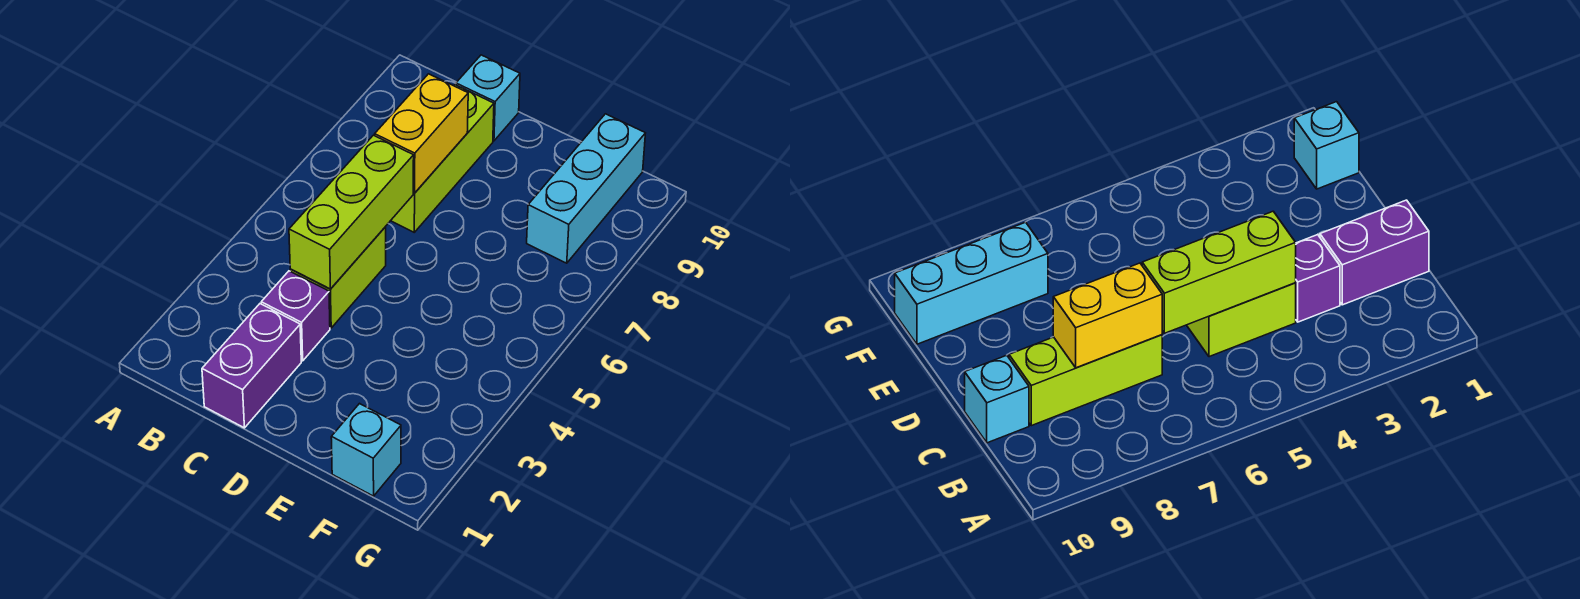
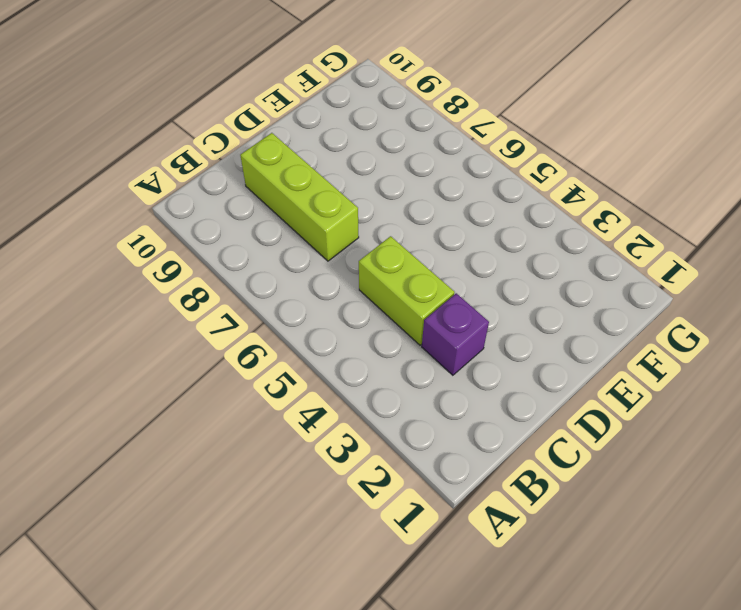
none -> purple brick C1:C2 level 1
none -> cyan brick C10 level 1

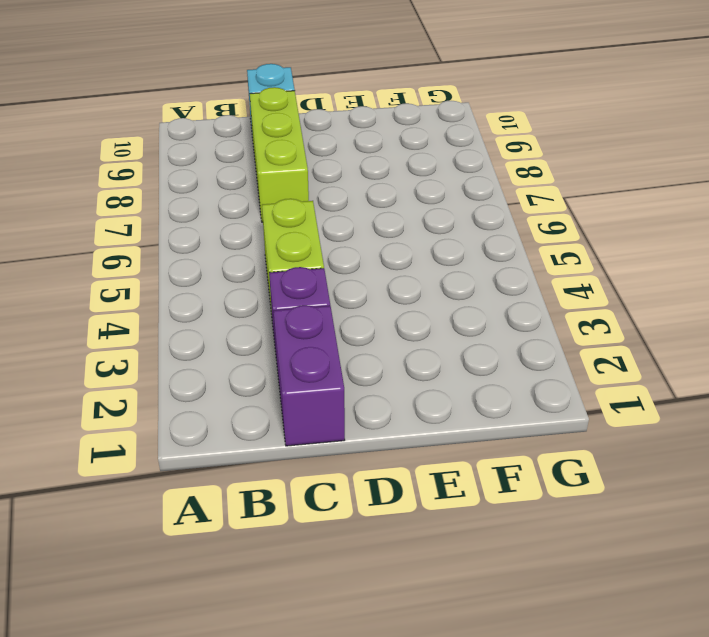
none -> cyan brick F1 level 1
none -> cyan brick F8:F10 level 1

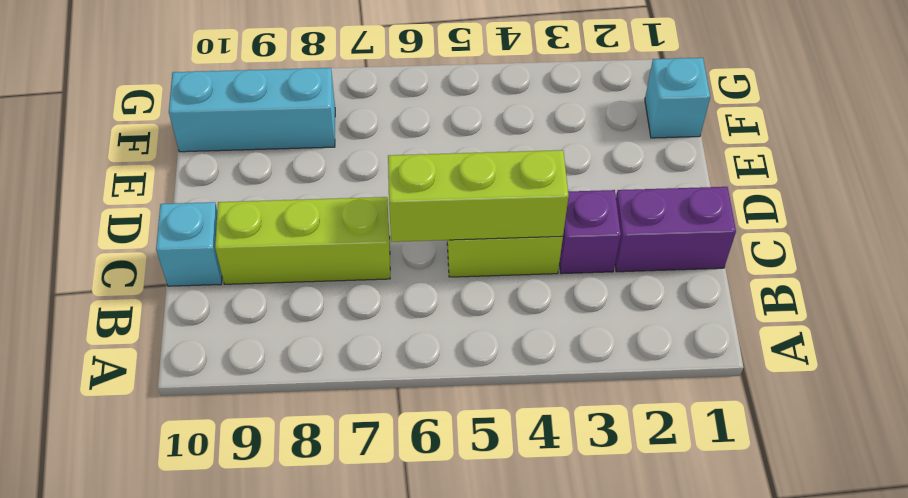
none -> yellow brick C7:C8 level 2

